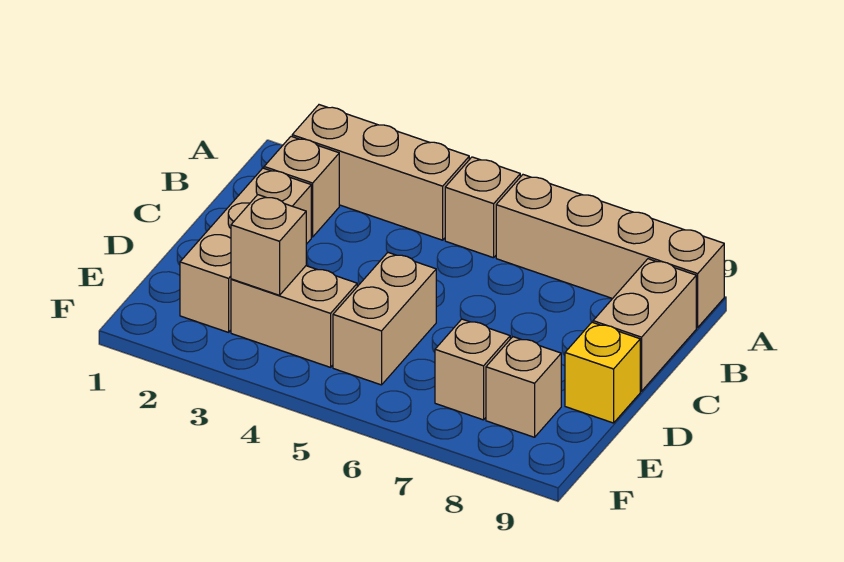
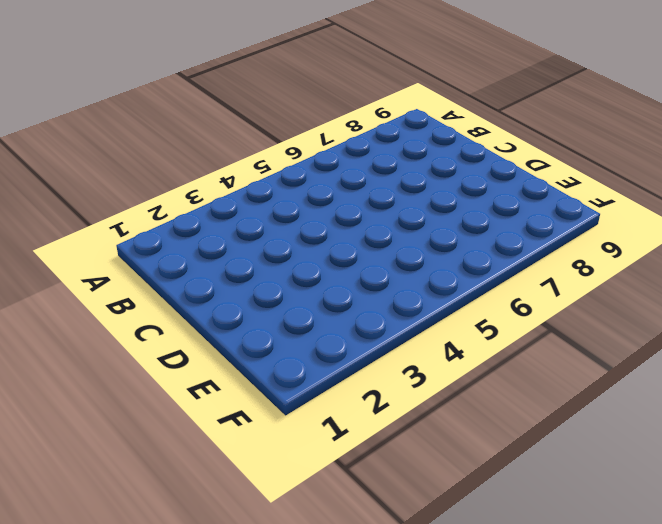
none -> tan brick A2:A4 level 1
none -> tan brick A5 level 1
none -> tan brick A6:A9 level 1

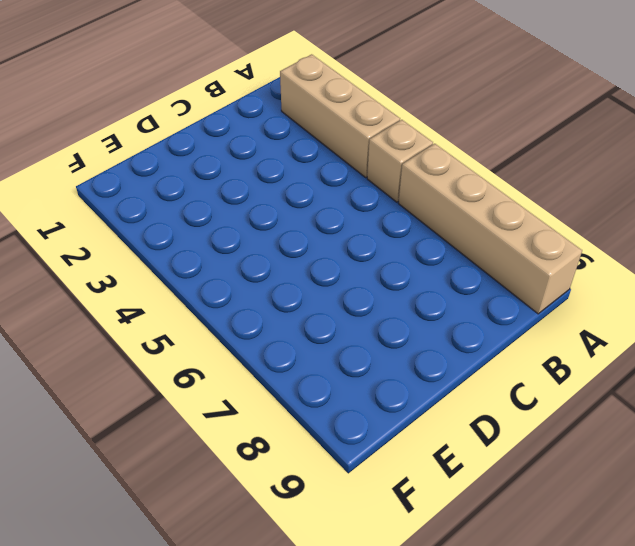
none -> tan brick B2 level 1
none -> tan brick B9:C9 level 1
none -> tan brick C2:E2 level 1

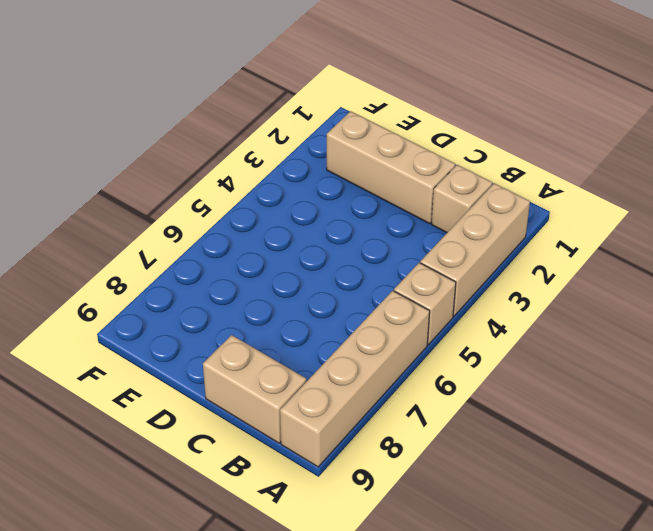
none -> tan brick D5:E5 level 1
none -> yellow brick D9 level 1
none -> tan brick E3:E4 level 1

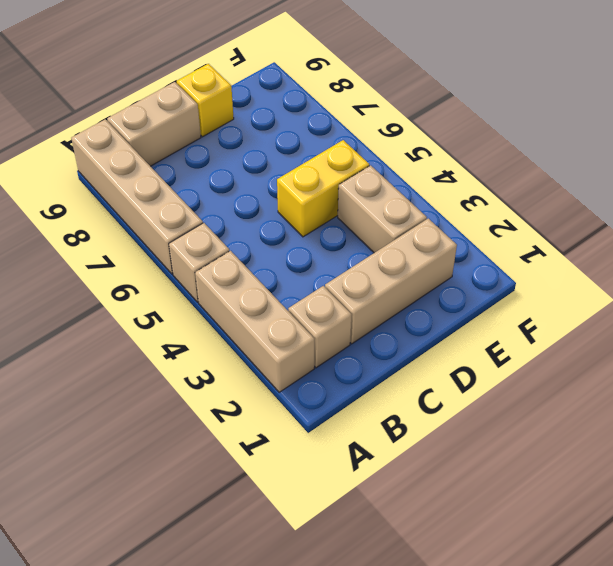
yellow brick D5:E5 level 1 -> tan brick D5:E5 level 1
none -> tan brick E7 level 1
none -> tan brick E8 level 1
none -> tan brick E3 level 2

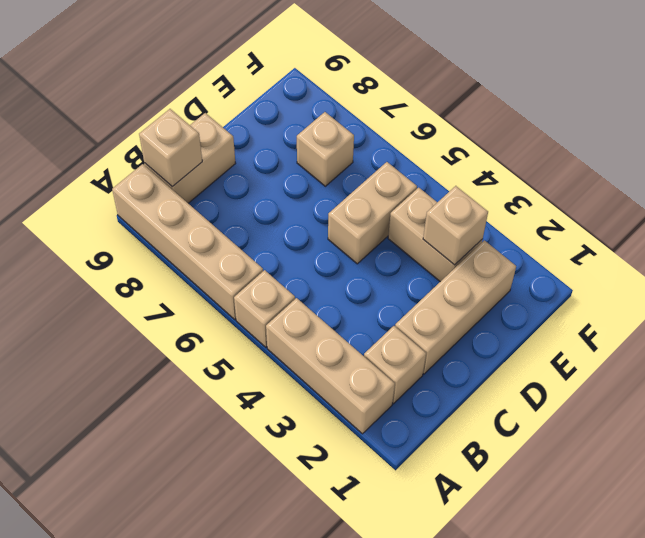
tan brick B9 level 2 -> tan brick E8 level 1
none -> yellow brick D9 level 1

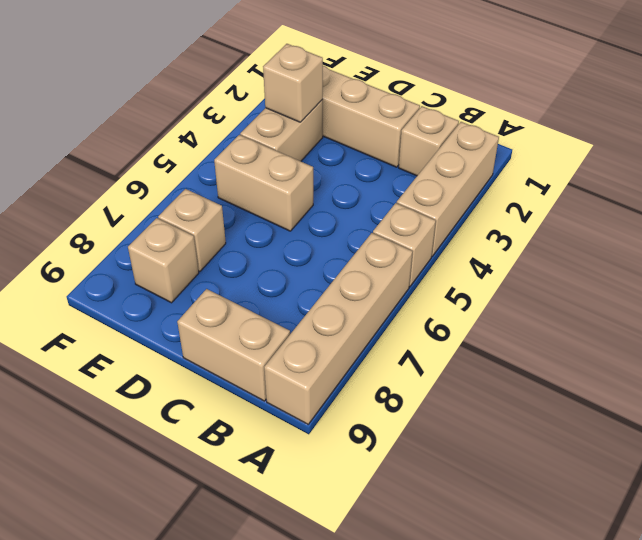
none -> yellow brick D9 level 1

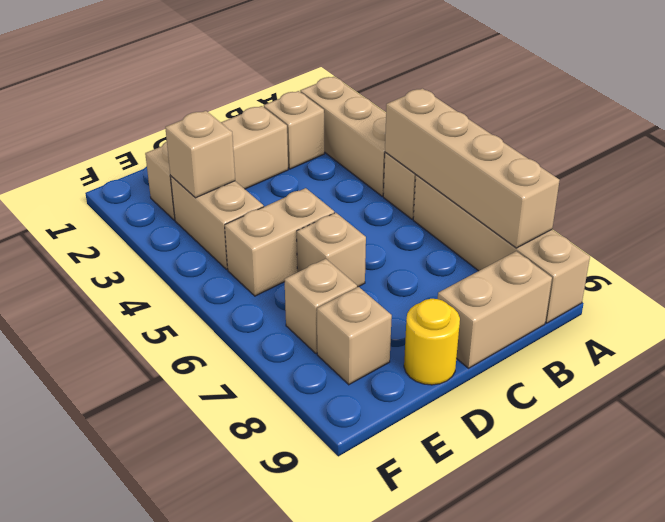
tan brick A5:A8 level 2 -> none
tan brick D6 level 1 -> none
yellow round brick D9 level 1 -> yellow brick D9 level 1

